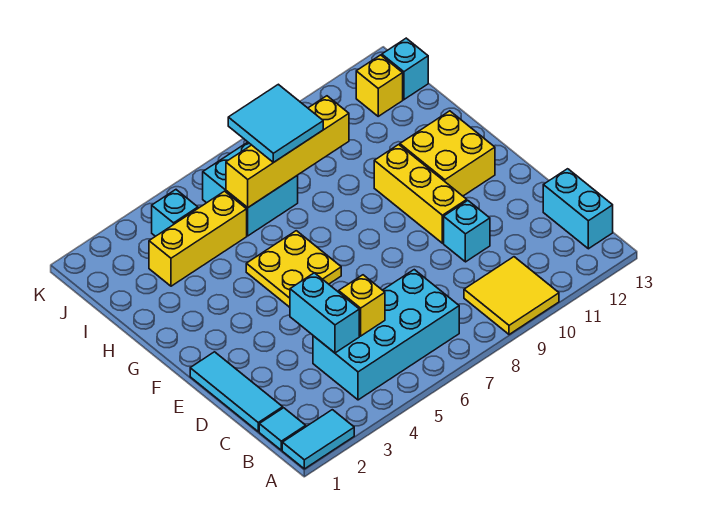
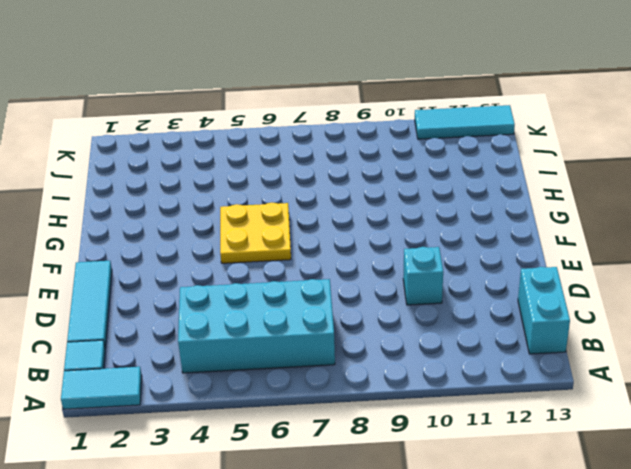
cyan tile K11:K13 level 1 -> none
none -> yellow tile A9:B10 level 1
none -> yellow brick E10:G10 level 1
none -> yellow brick F11:G12 level 1

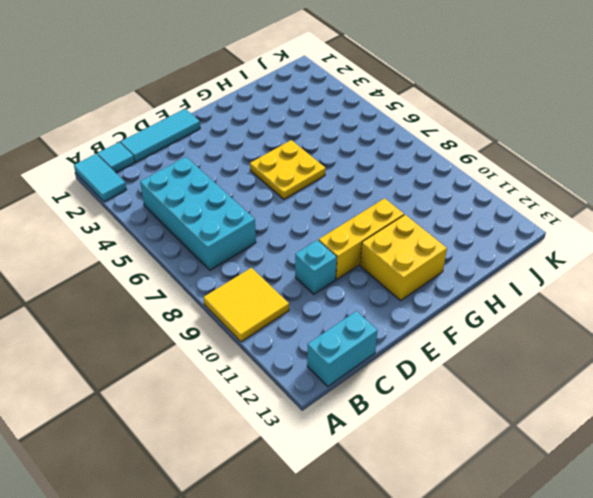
none -> yellow brick I3:I5 level 1
none -> cyan brick I6:J7 level 1
none -> cyan brick J4 level 1

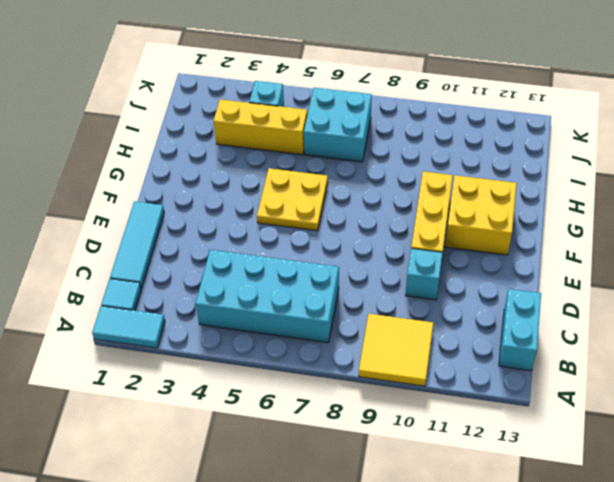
none -> yellow brick J12 level 1
none -> cyan brick J13 level 1
none -> cyan brick C4:D4 level 2

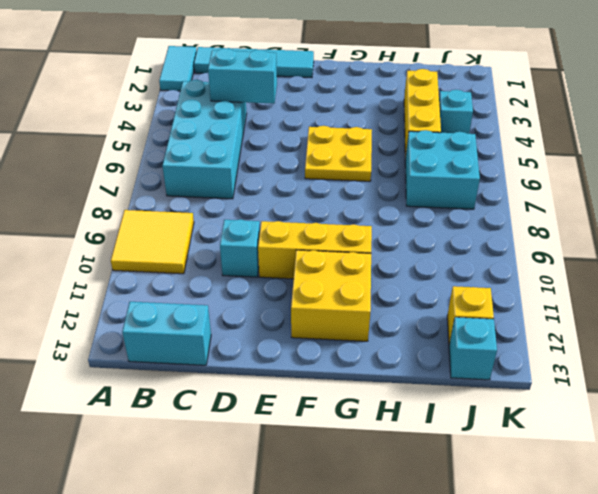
none -> yellow brick C5 level 2
none -> yellow brick I6:I9 level 2
none -> cyan tile I7:J8 level 3

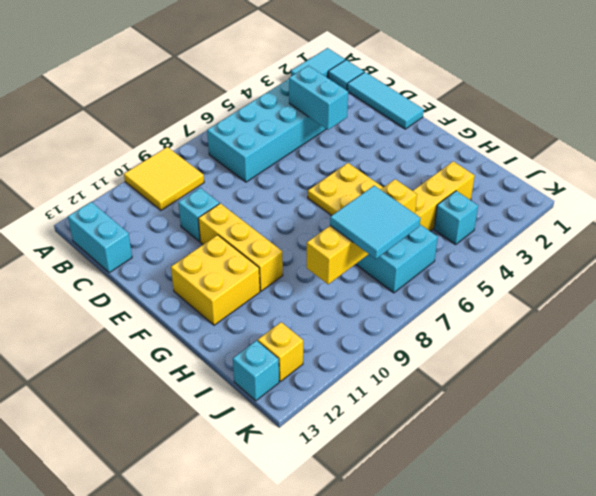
none -> yellow brick C5 level 2

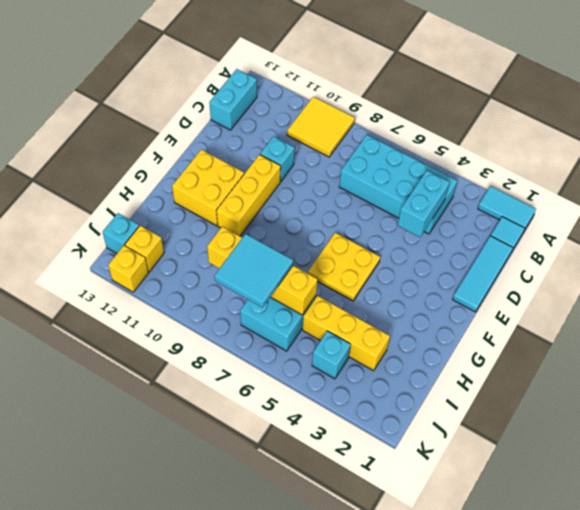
yellow brick K12 level 1 -> yellow brick C5 level 2

